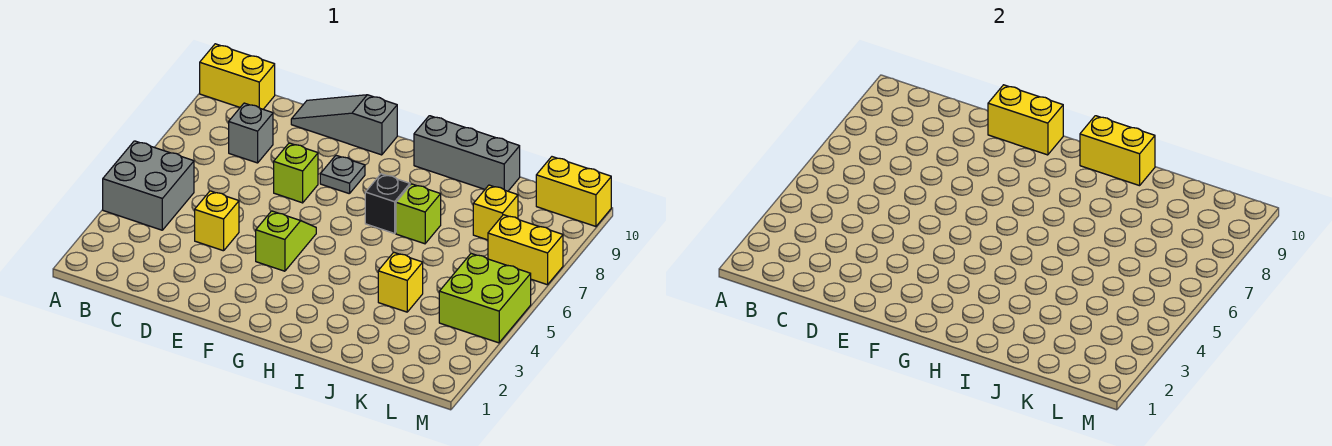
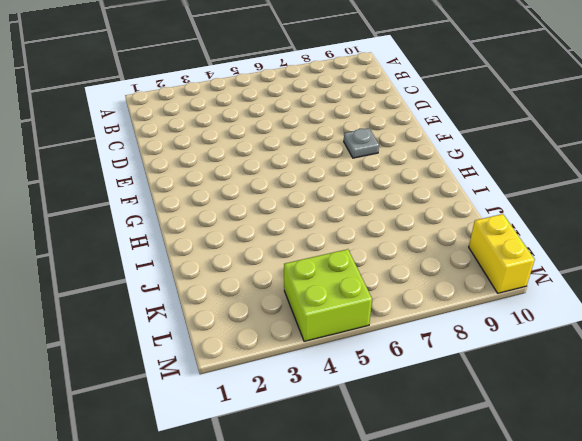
none -> grey brick A4:B5 level 1
none -> yellow brick A10:B10 level 1
none -> grey brick C8 level 1

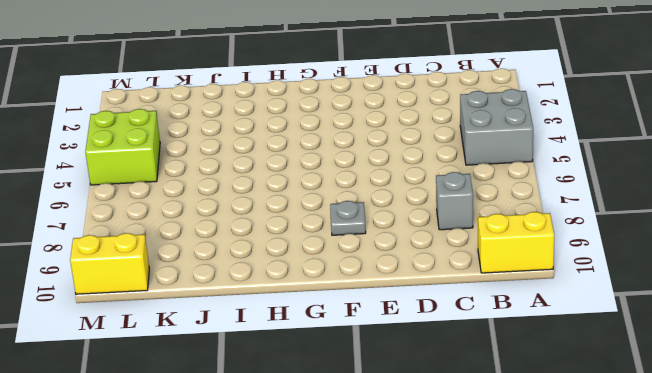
none -> yellow brick D4 level 1
none -> grey slope D10:F10 level 1 top F
none -> lime brick E7 level 1

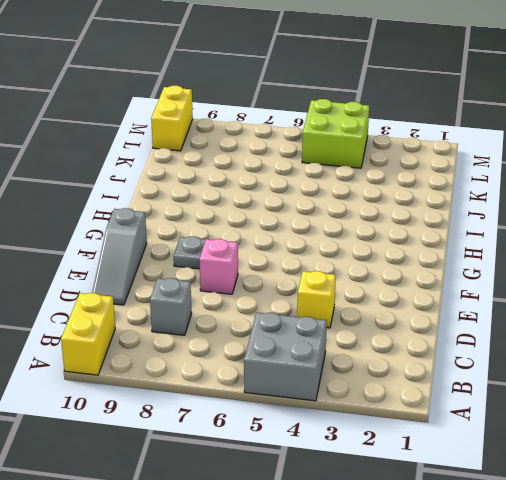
pink brick E7 level 1 -> lime brick E7 level 1
none -> lime slope F4:F5 level 1 top 4
none -> black brick H7 level 1
none -> grey brick H10:J10 level 1

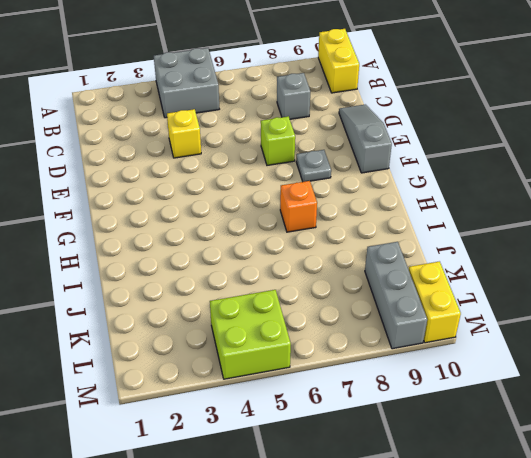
orange brick H7 level 1 -> black brick H7 level 1
grey brick K9:M9 level 1 -> grey brick H10:J10 level 1
none -> lime slope F4:F5 level 1 top 4
none -> lime brick I7 level 1
none -> yellow brick J4 level 1

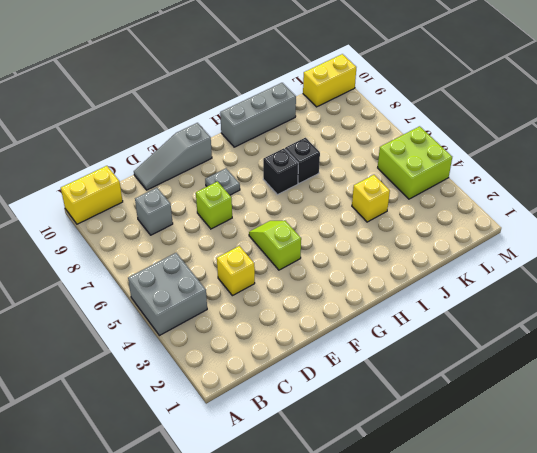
black brick I7 level 1 -> lime brick I7 level 1
none -> yellow brick K8 level 1
none -> yellow brick L7:M7 level 1
none -> yellow brick E10:F10 level 2

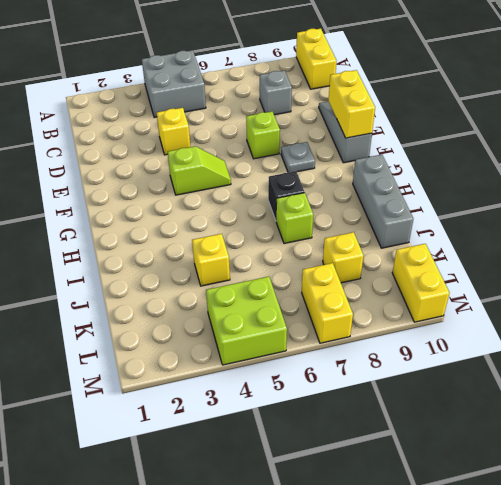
none -> yellow brick H10:I10 level 2

